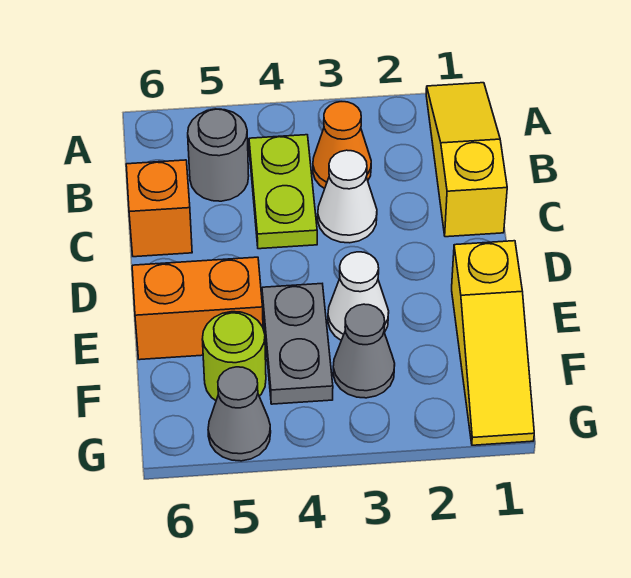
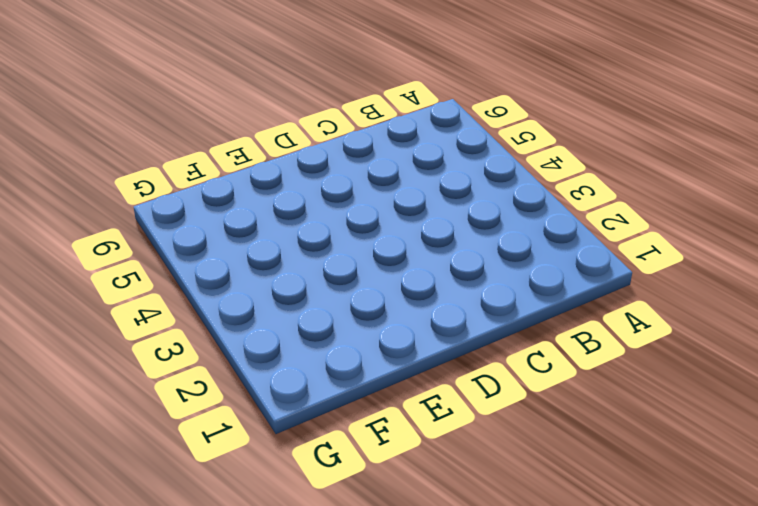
none -> yellow slope A1:C1 level 1 top C
none -> orange cone B3 level 1
none -> lime plate B4:C4 level 1

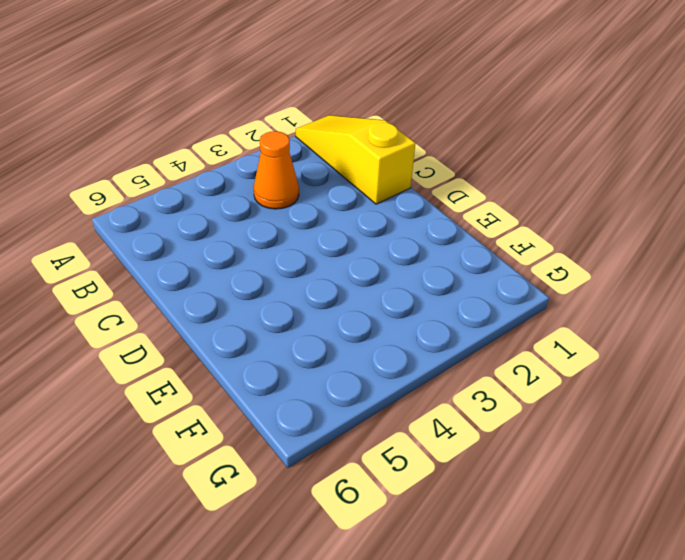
none -> lime plate B4:C4 level 1
none -> grey round brick B5 level 1
none -> white cone C3 level 1

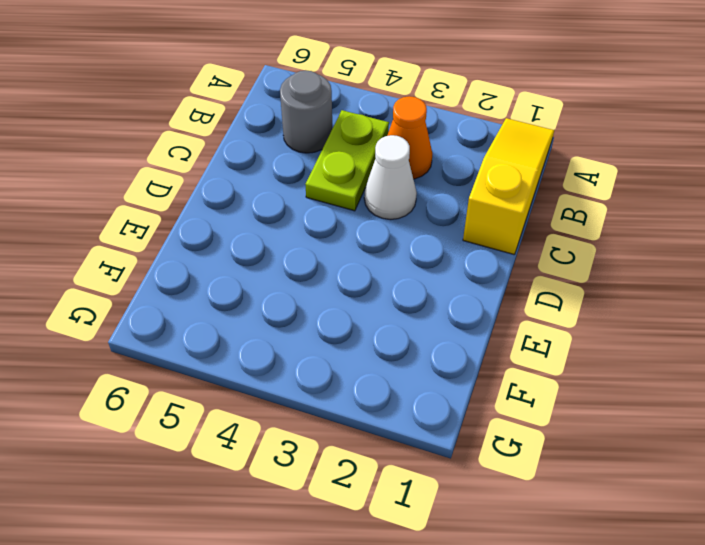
none -> orange brick C6 level 1
none -> yellow slope E1:G1 level 1 top E
none -> white cone E3 level 1

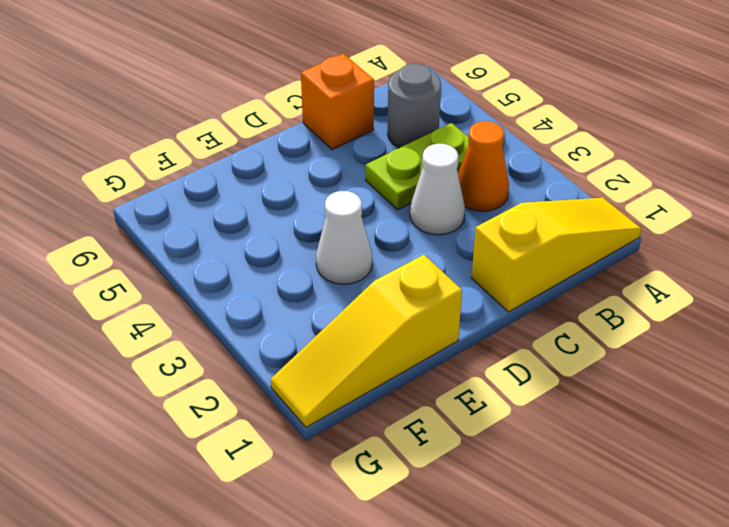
none -> grey plate E4:F4 level 1
none -> orange brick E5:E6 level 1
none -> grey cone F3 level 1

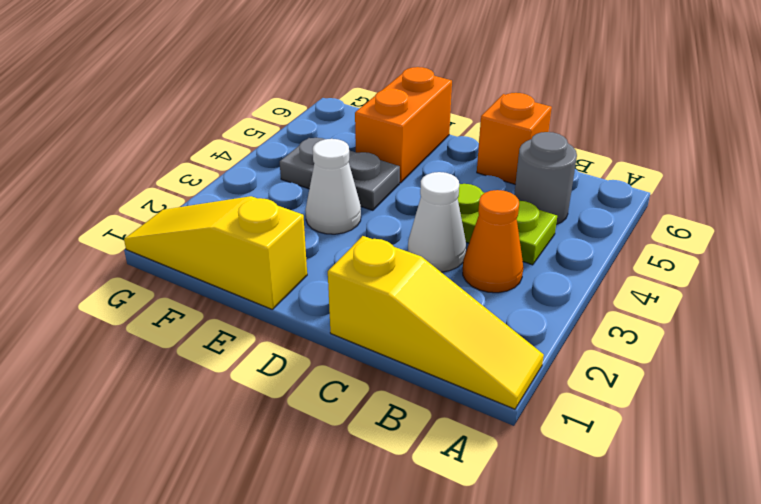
none -> grey cone F3 level 1
none -> lime round brick F5 level 1
none -> grey cone G5 level 1

